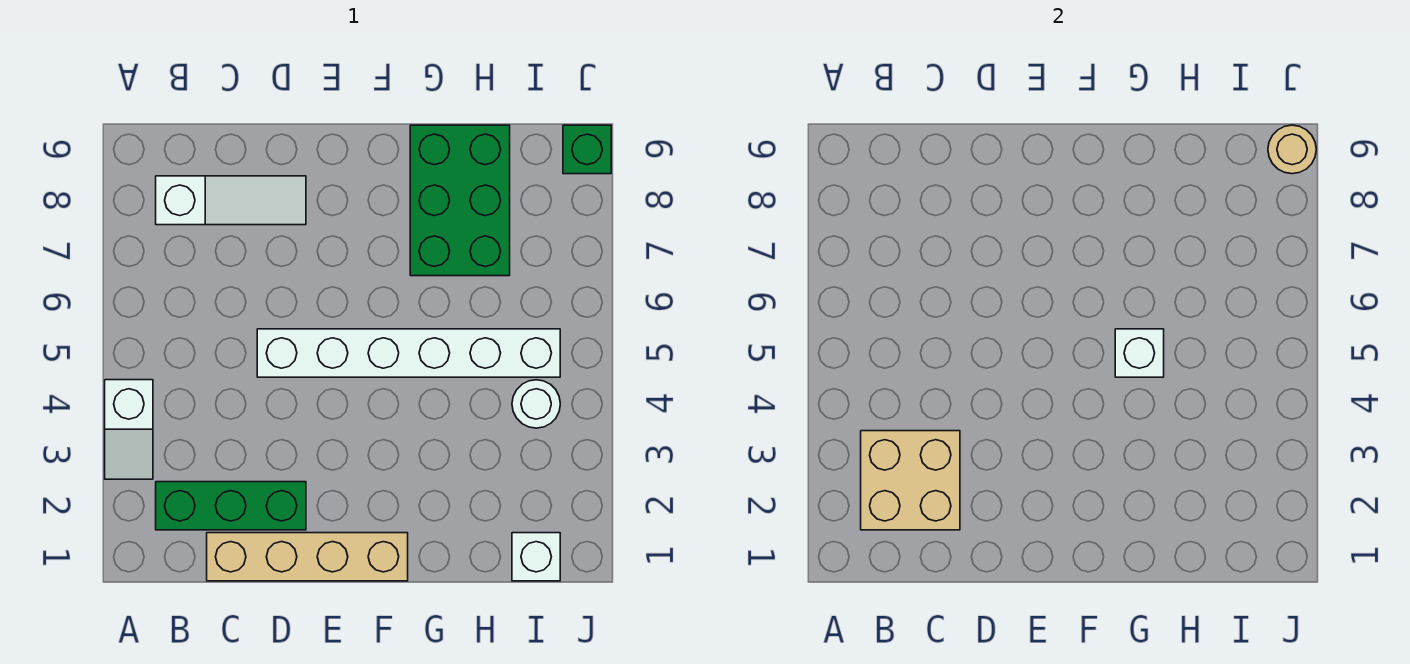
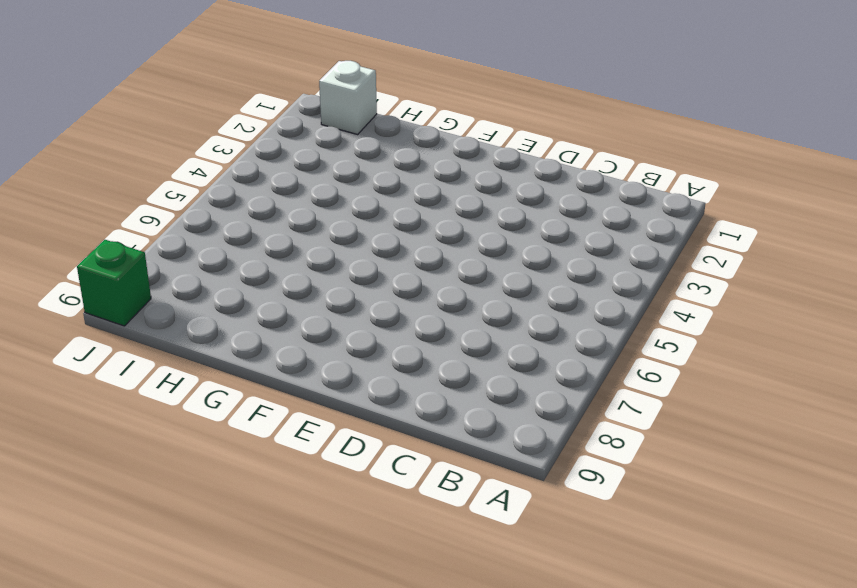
none -> white slope A3:A4 level 1 top 4
none -> green brick B2:D2 level 1
none -> white slope B8:D8 level 1 top B

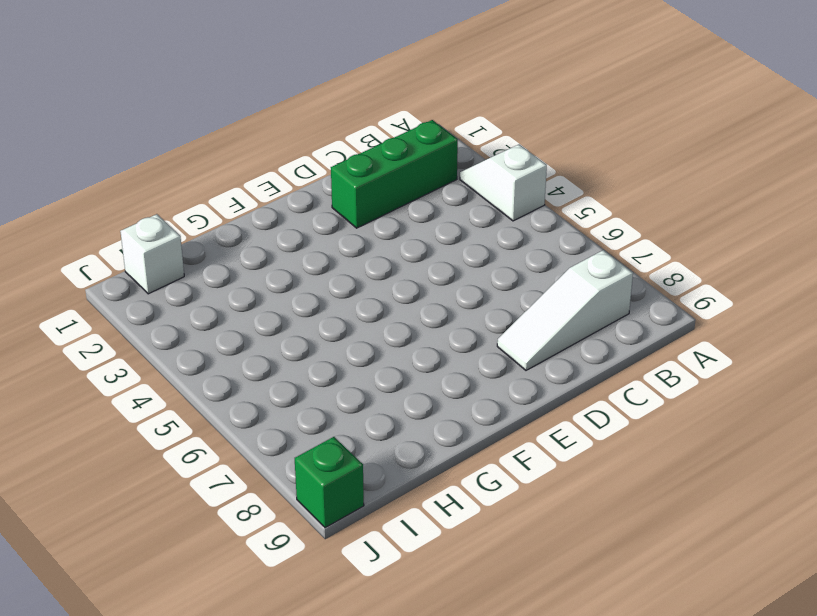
none -> tan brick C1:F1 level 1
none -> white brick D5:I5 level 1
none -> green brick G7:H9 level 1

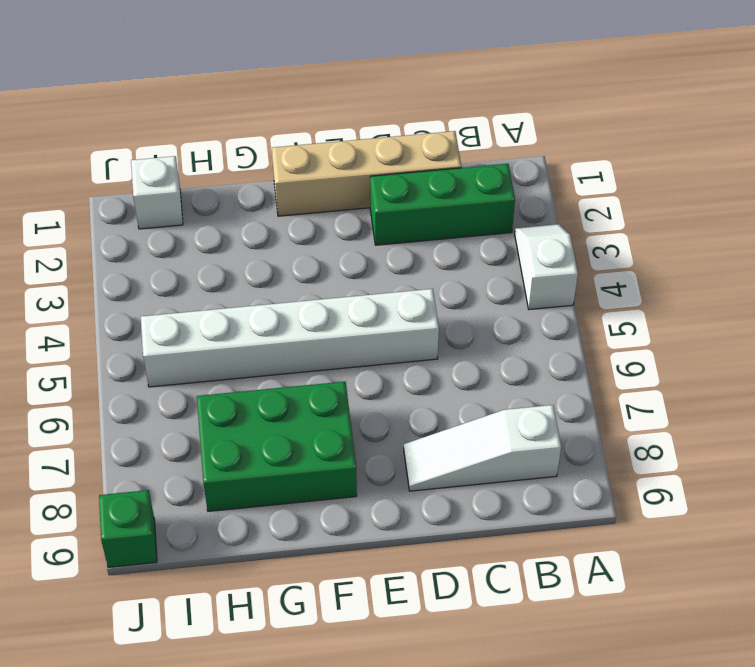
green brick F7:H8 level 1 -> green brick G7:H9 level 1
none -> white round brick I4 level 1
none -> tan brick B2:C3 level 2
none -> white brick G5 level 2

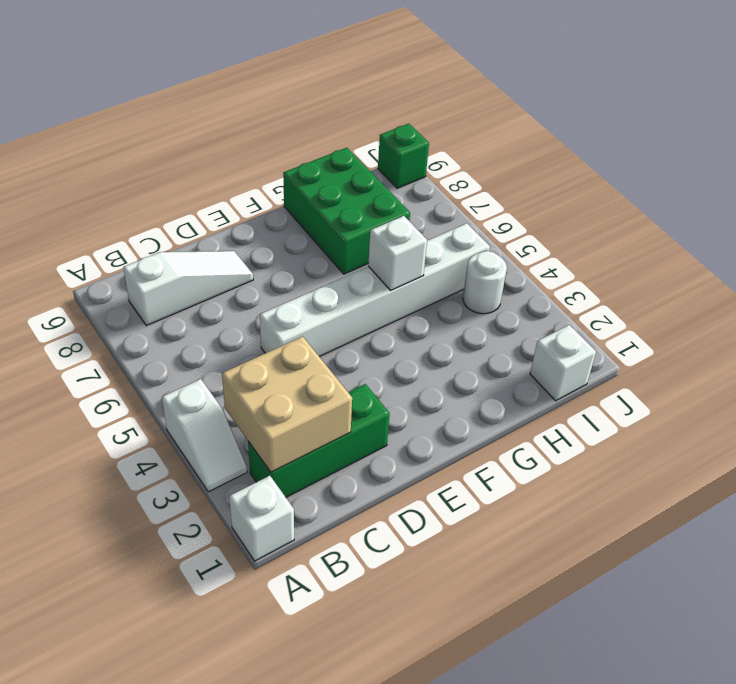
white brick A1 level 1 -> none
none -> tan brick C1:F1 level 1
none -> tan round brick J9 level 2

